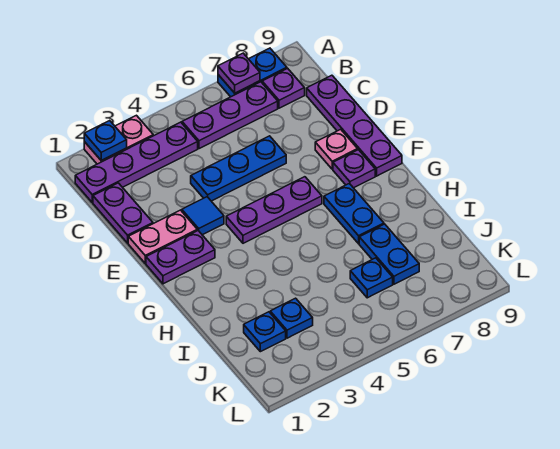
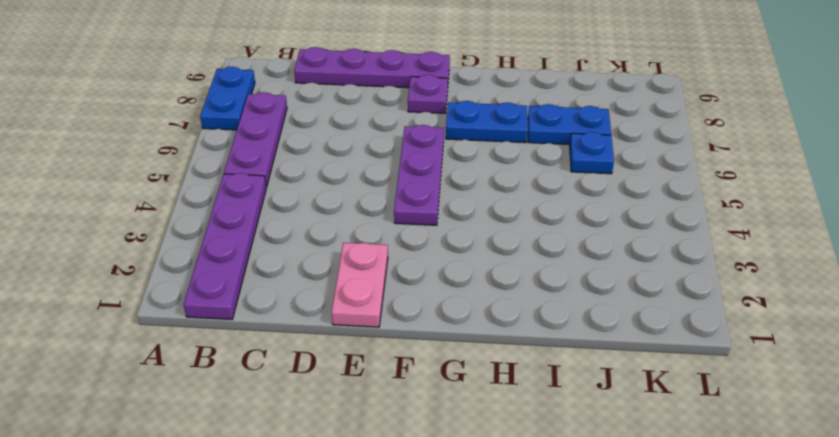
none -> pink plate A2:A3 level 1
none -> purple plate B8 level 1
none -> purple plate C1:D1 level 1

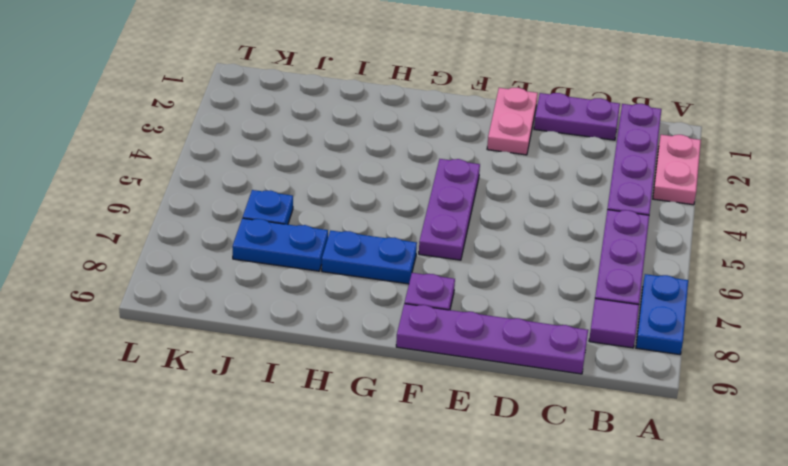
purple tile B8 level 1 -> purple plate B8 level 1
none -> blue plate D4:D6 level 1
none -> blue tile E3 level 1
none -> pink plate E8 level 1

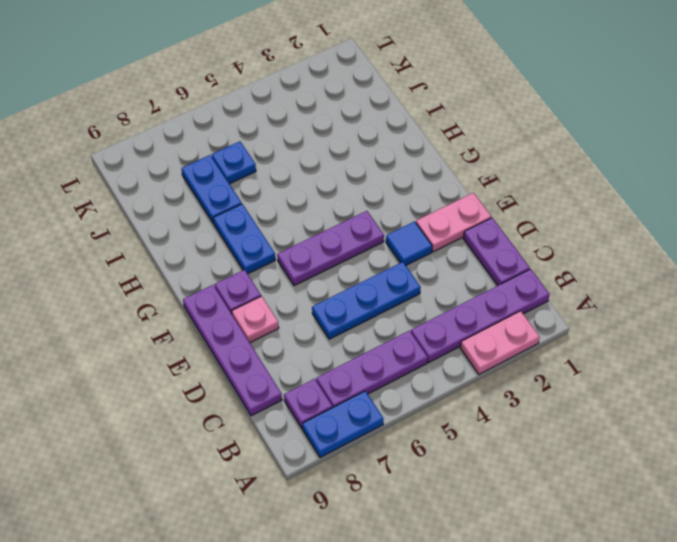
none -> purple plate F1:F2 level 1
none -> blue plate J2 level 1
none -> blue plate J3 level 1

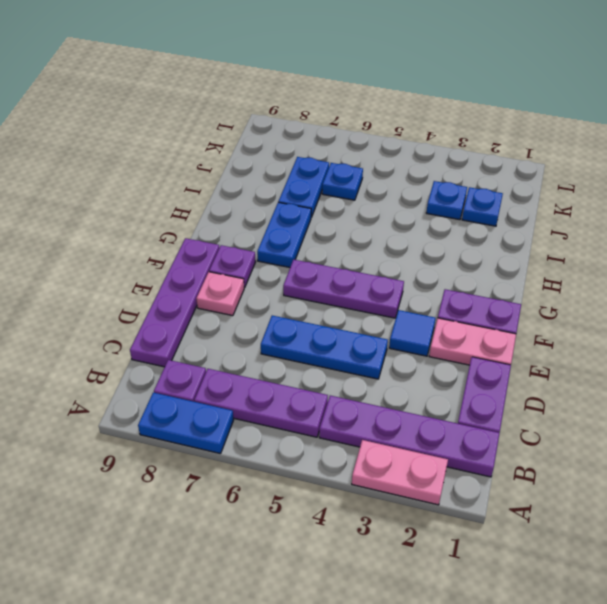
none -> blue plate A2 level 2
none -> purple plate A7 level 2

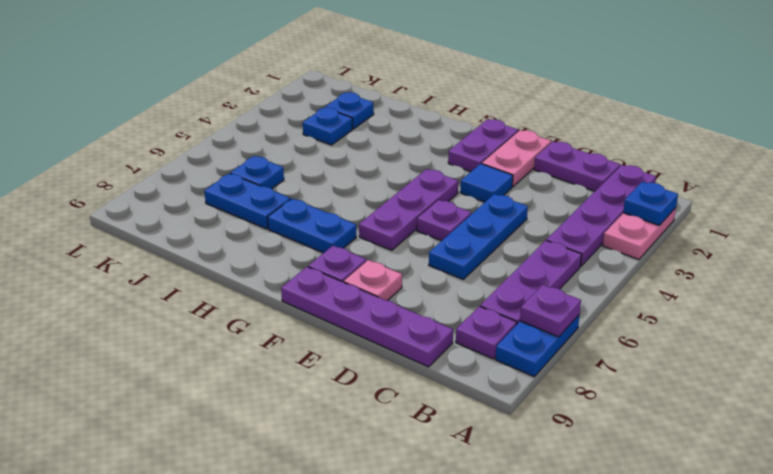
purple plate E5 level 1 -> none

